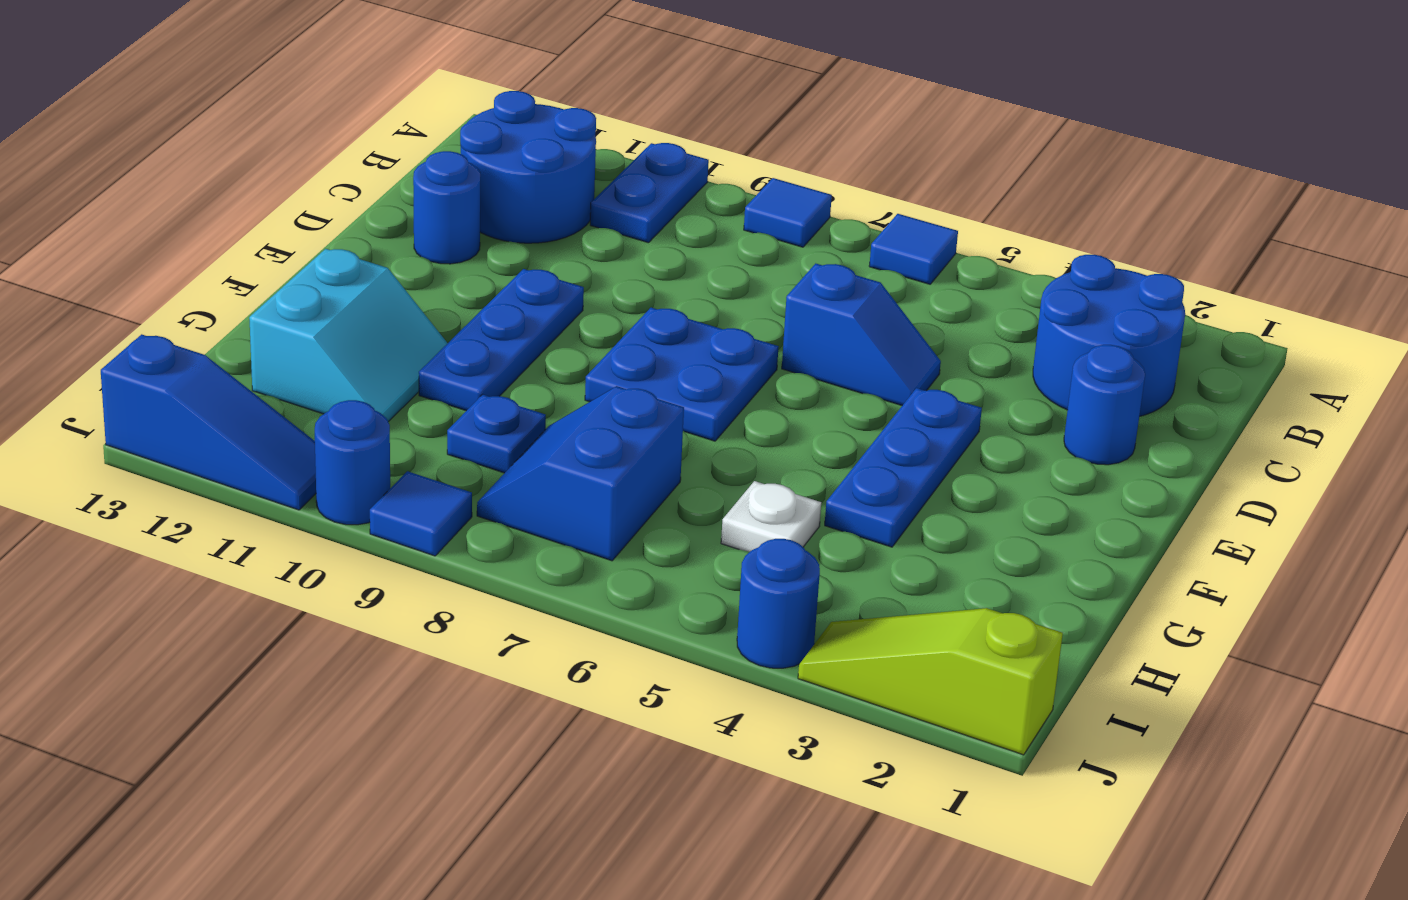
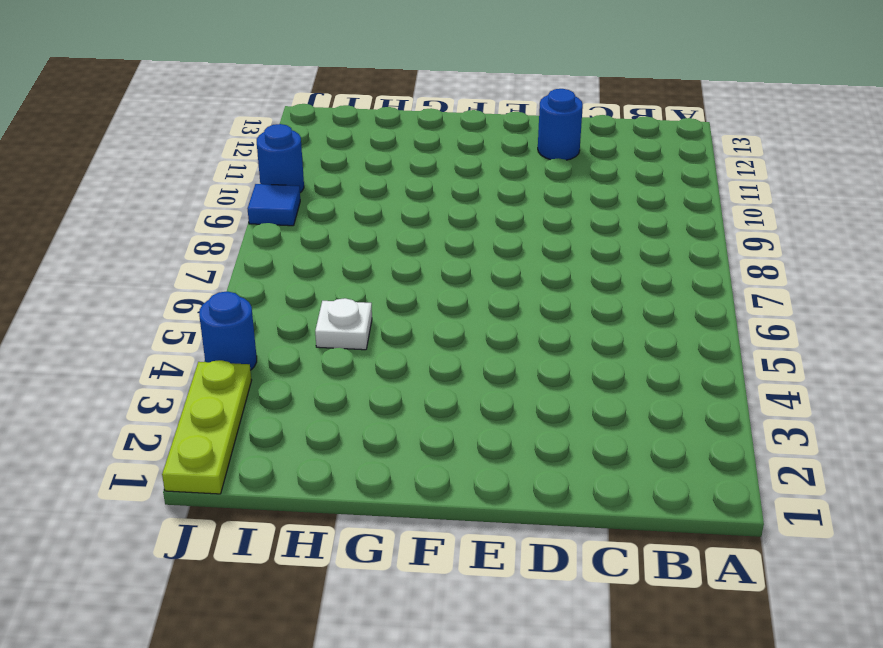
lime plate J1:J3 level 1 -> lime slope J1:J3 level 1 top 1
none -> blue tile A6 level 1
none -> blue tile A8 level 1
none -> blue plate A10:B10 level 1

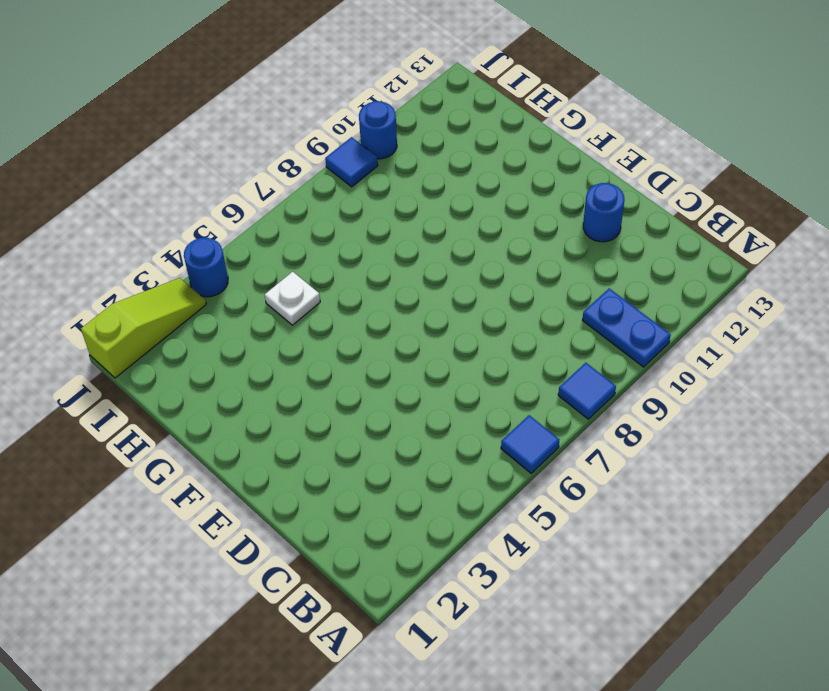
none -> blue round brick B2:C3 level 1
none -> blue round brick B11:C12 level 1
none -> blue round brick D2 level 1

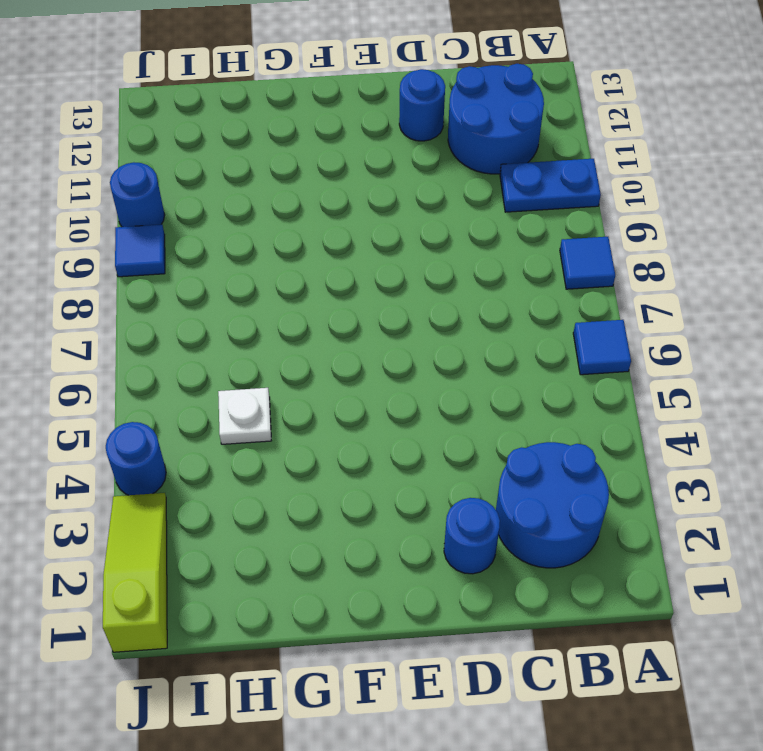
none -> blue slope D5:D6 level 1 top 6
none -> blue plate E4:G4 level 1
none -> blue plate E7:F8 level 1

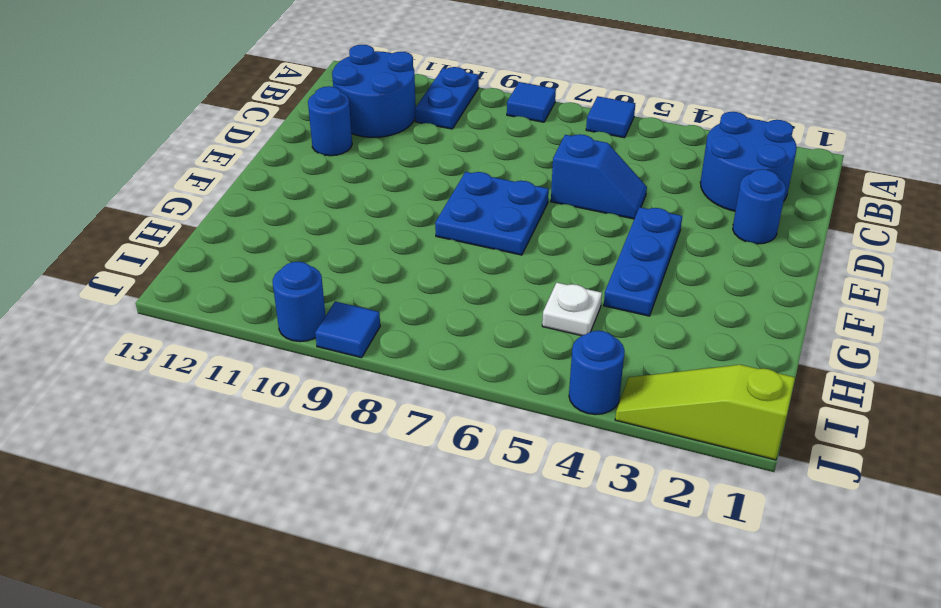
none -> blue plate E10:G10 level 1
none -> cyan slope G11:H12 level 1 top 12
none -> blue slope H7:I8 level 1 top 7

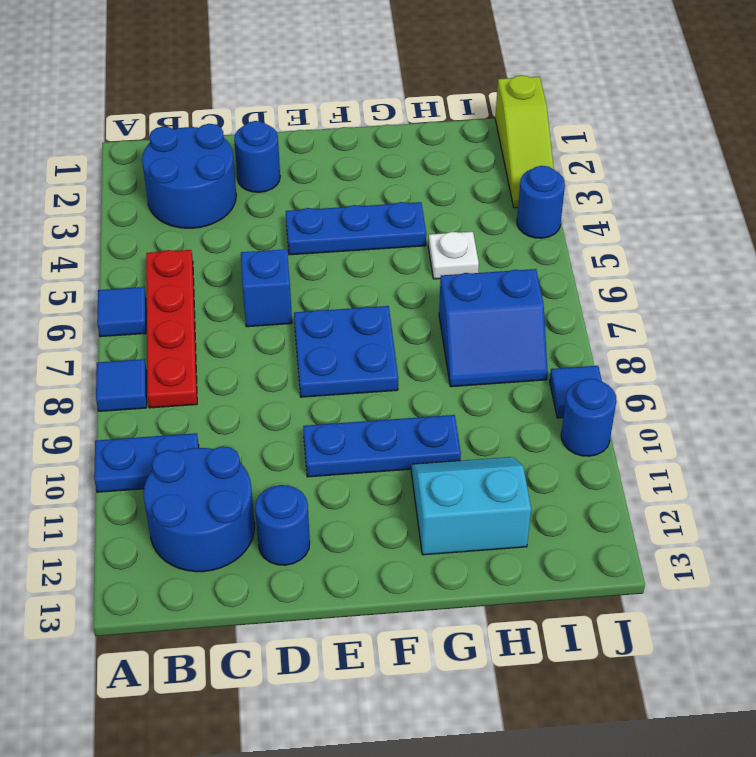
red plate B5:B8 level 1 -> none
none -> blue plate H9 level 1
none -> blue slope J11:J13 level 1 top 13

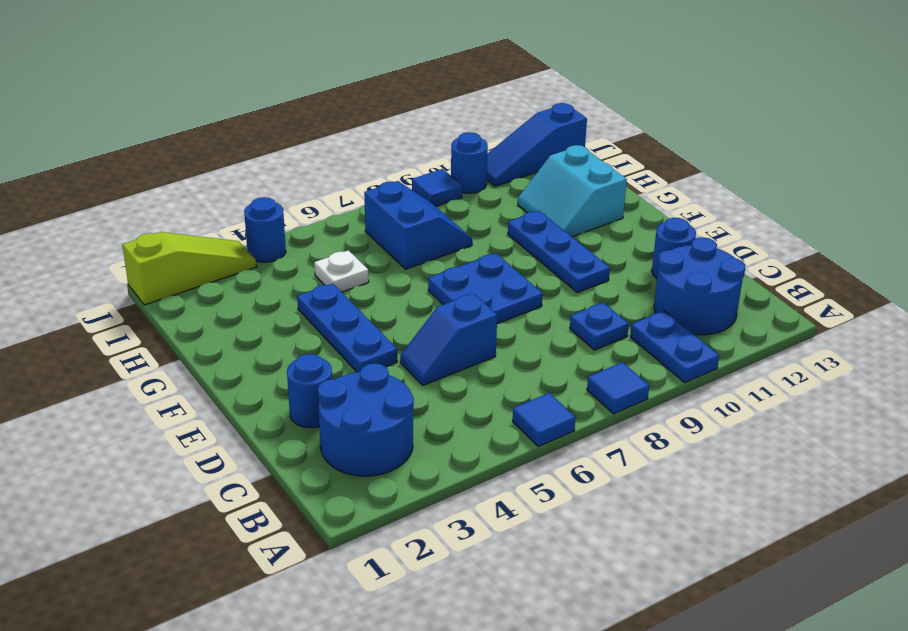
blue plate C9 level 1 -> blue plate H9 level 1

